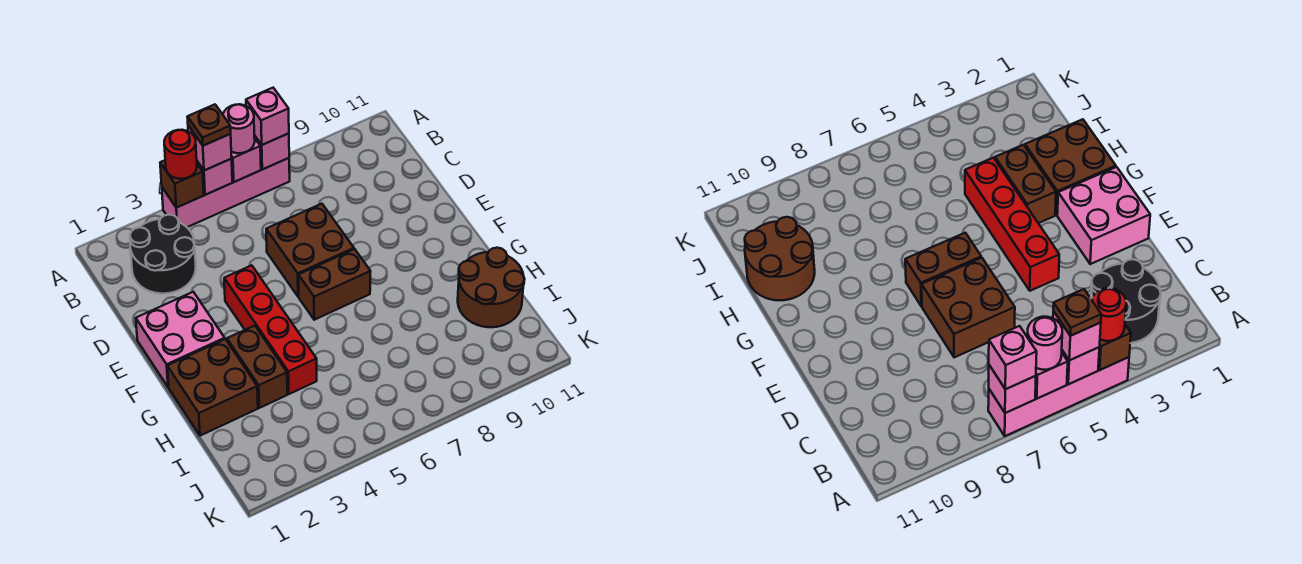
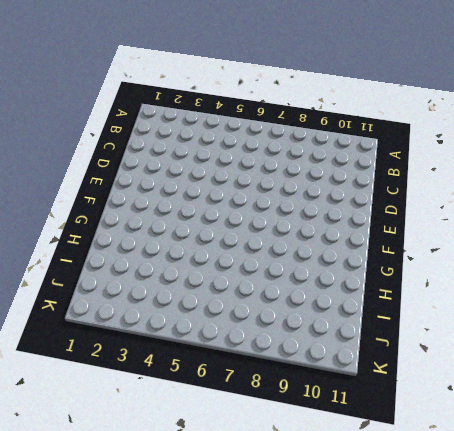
none -> pink brick A4:A7 level 1
none -> black round brick B2:C3 level 1
none -> brown brick D6:E7 level 1

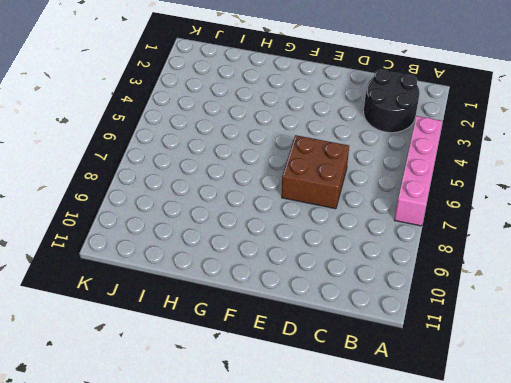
none -> pink brick E1:F2 level 1
none -> red brick E4:H4 level 1
none -> brown brick F6:F7 level 1

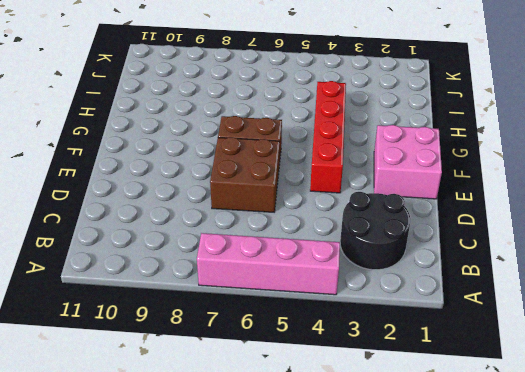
none -> brown brick G1:H2 level 1
none -> brown brick G3:H3 level 1
none -> brown round brick H10:I11 level 1

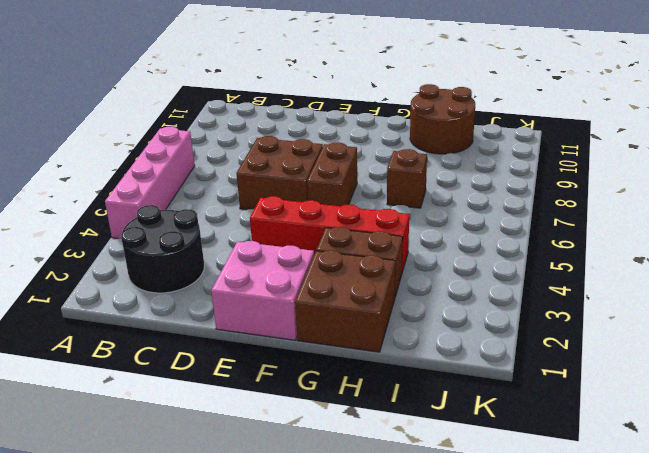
brown brick H7 level 1 -> brown brick A4 level 2
none -> pink brick A5 level 2
none -> pink brick A6 level 2
none -> pink brick A7 level 2

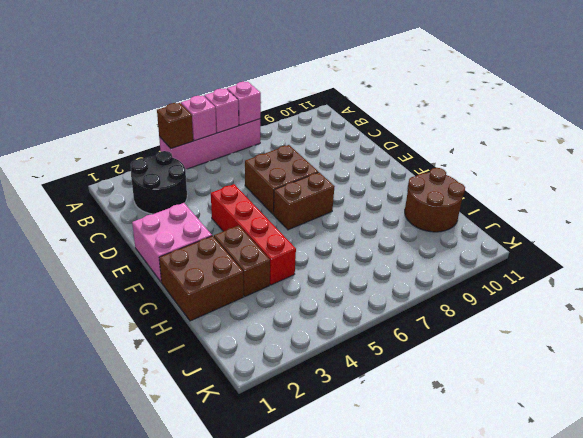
none -> red round brick A4 level 3
none -> pink brick A5 level 3
none -> pink round brick A6 level 3

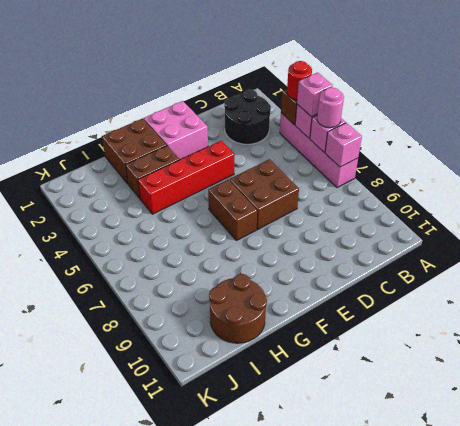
none -> pink brick A7 level 3
none -> brown plate A5 level 4

